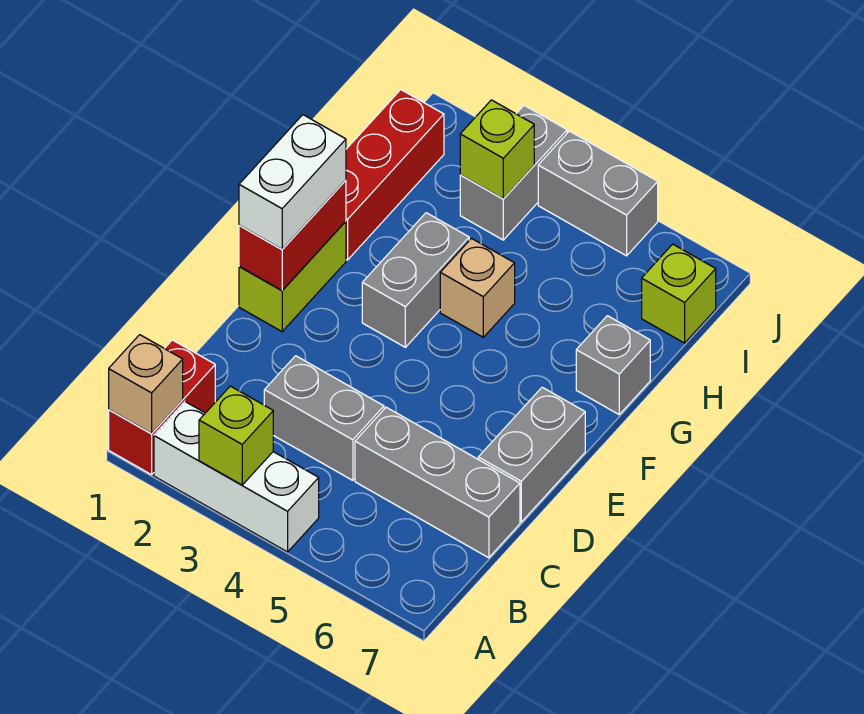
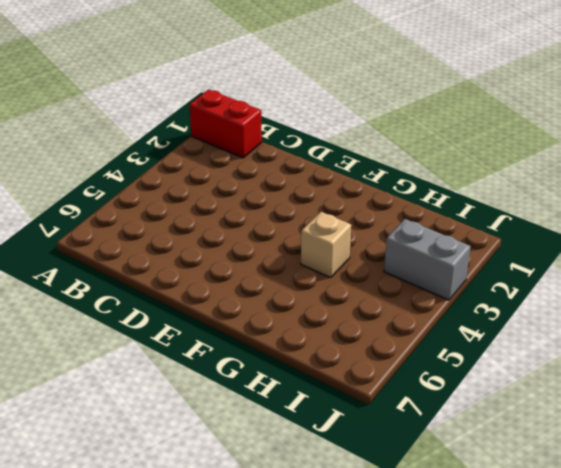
none -> white brick A2:A4 level 1
none -> grey brick C3:C4 level 1
none -> grey brick C5:C7 level 1

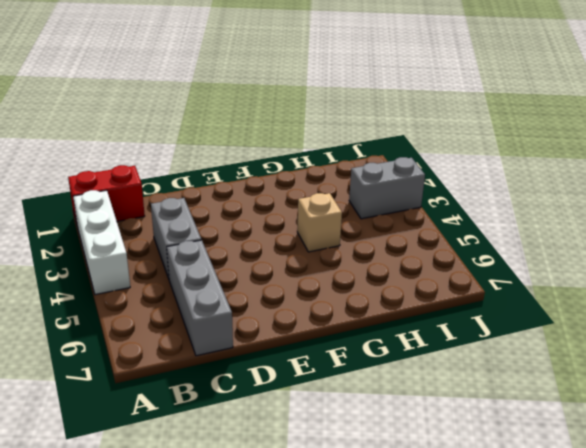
none -> grey brick D7:E7 level 1
none -> lime brick E1:F1 level 1
none -> grey brick F3:G3 level 1

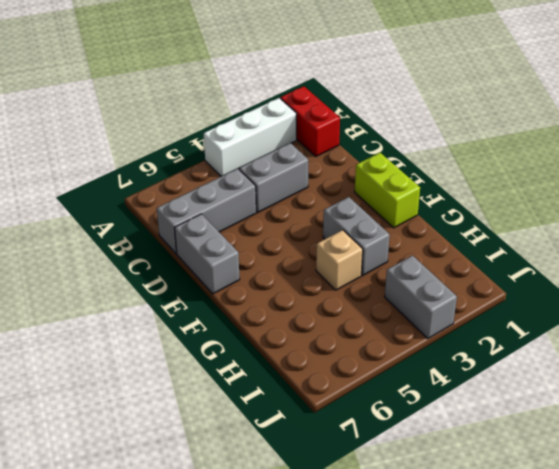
none -> red brick G1:I1 level 1
none -> grey brick G7 level 1
none -> lime brick I7 level 1

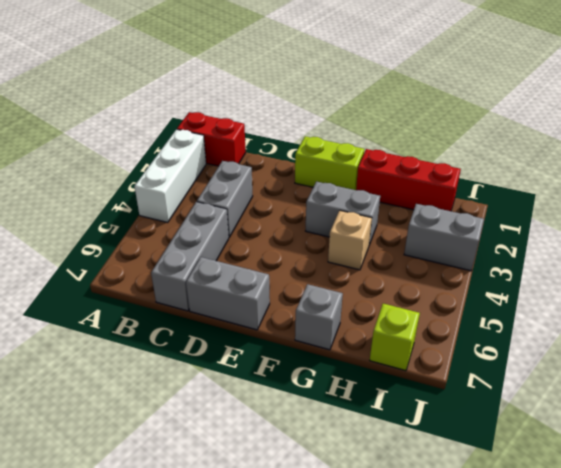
none -> grey brick J4:J5 level 1
none -> tan brick A1 level 2
none -> lime brick A3 level 2

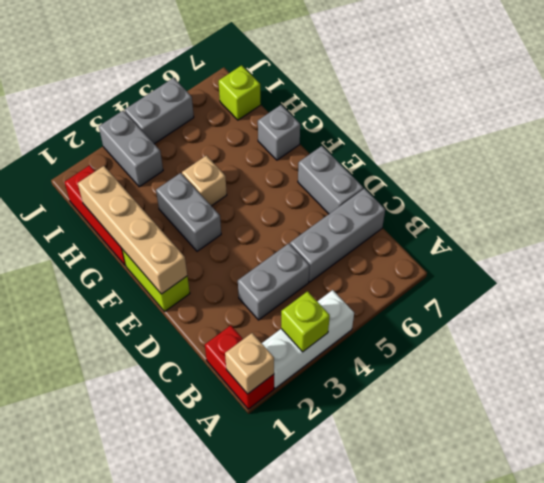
tan brick E1:H1 level 2 -> red brick E1:F1 level 2
none -> lime brick I3 level 2
none -> white brick E1:F1 level 3

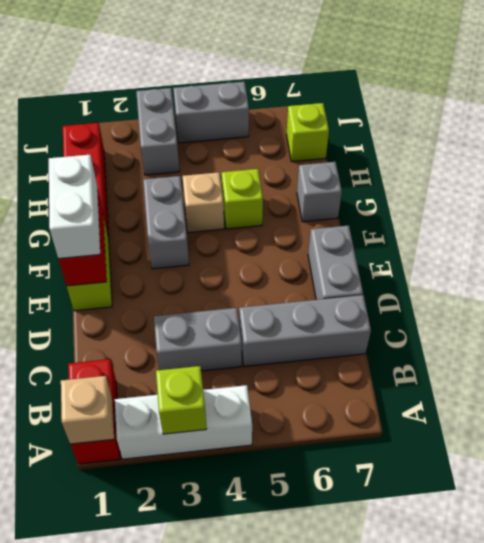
lime brick G5 level 1 -> lime brick I3 level 2

